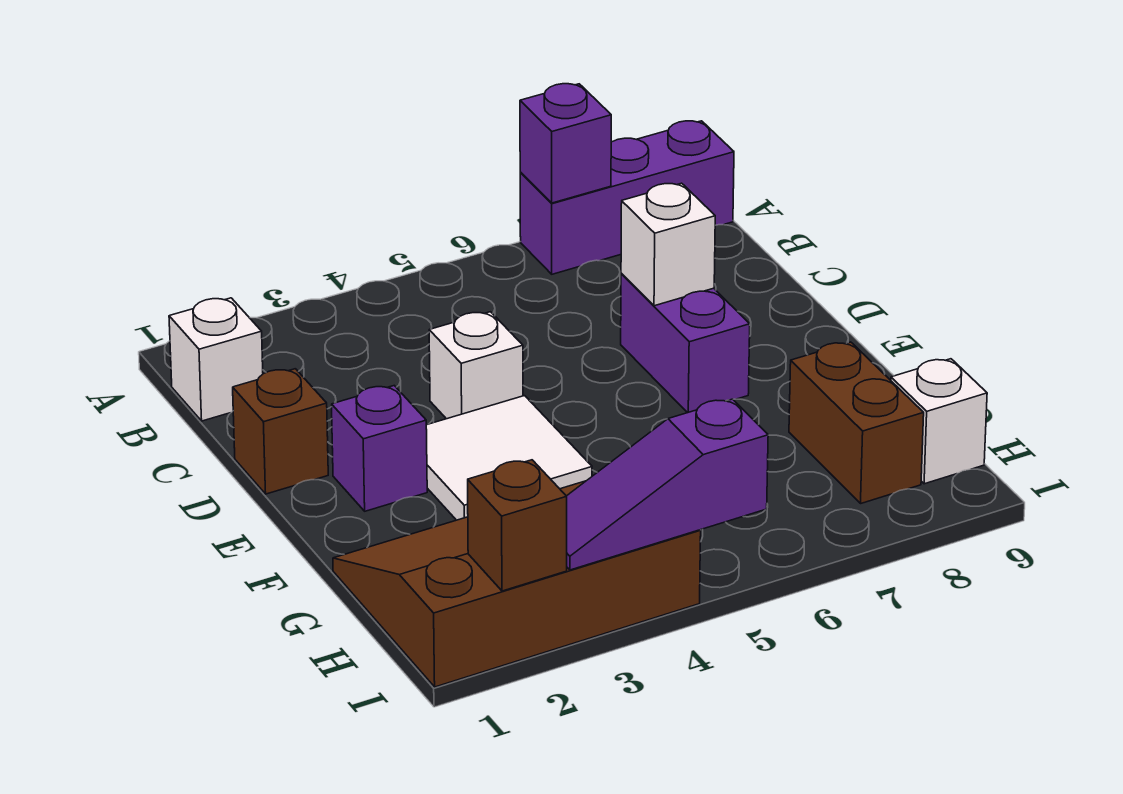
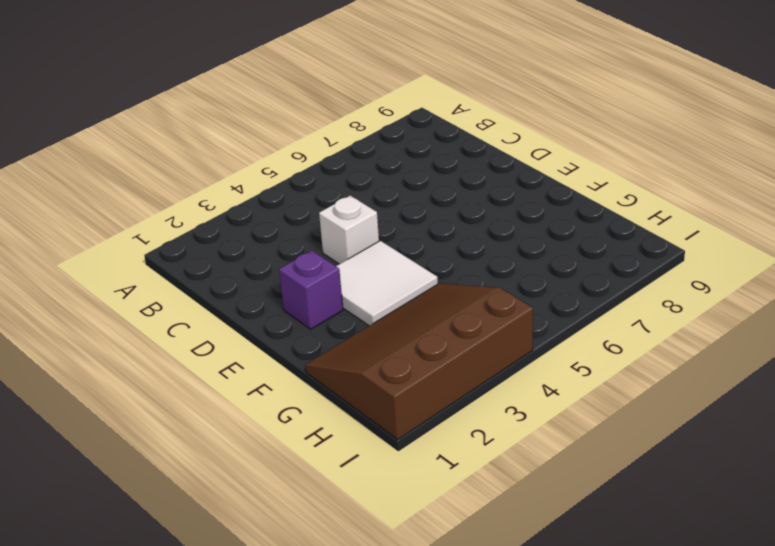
none -> purple brick A7:A9 level 1
none -> white brick B1 level 1
none -> brown brick D1 level 1

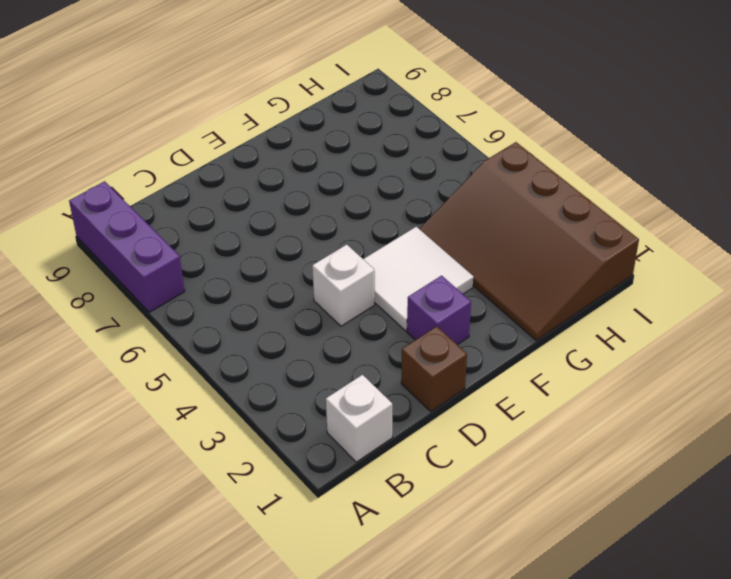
none -> purple brick D7:E7 level 1
none -> brown brick G8:H8 level 1
none -> white brick H9 level 1

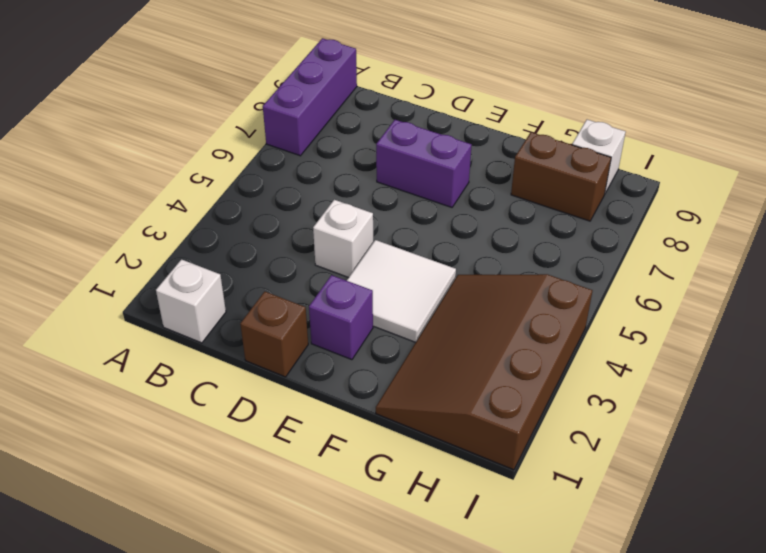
none -> purple brick A7 level 2
none -> white brick D7 level 2
none -> brown brick I2 level 2

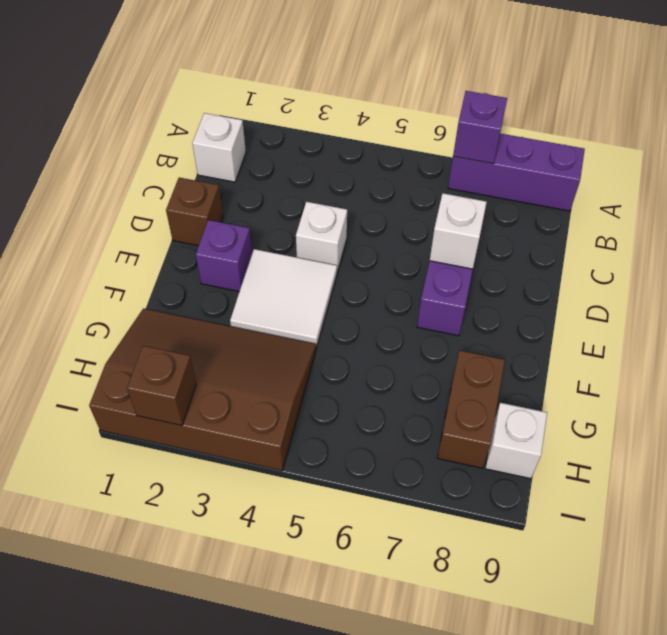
none -> purple slope I3:I5 level 2 top 5

